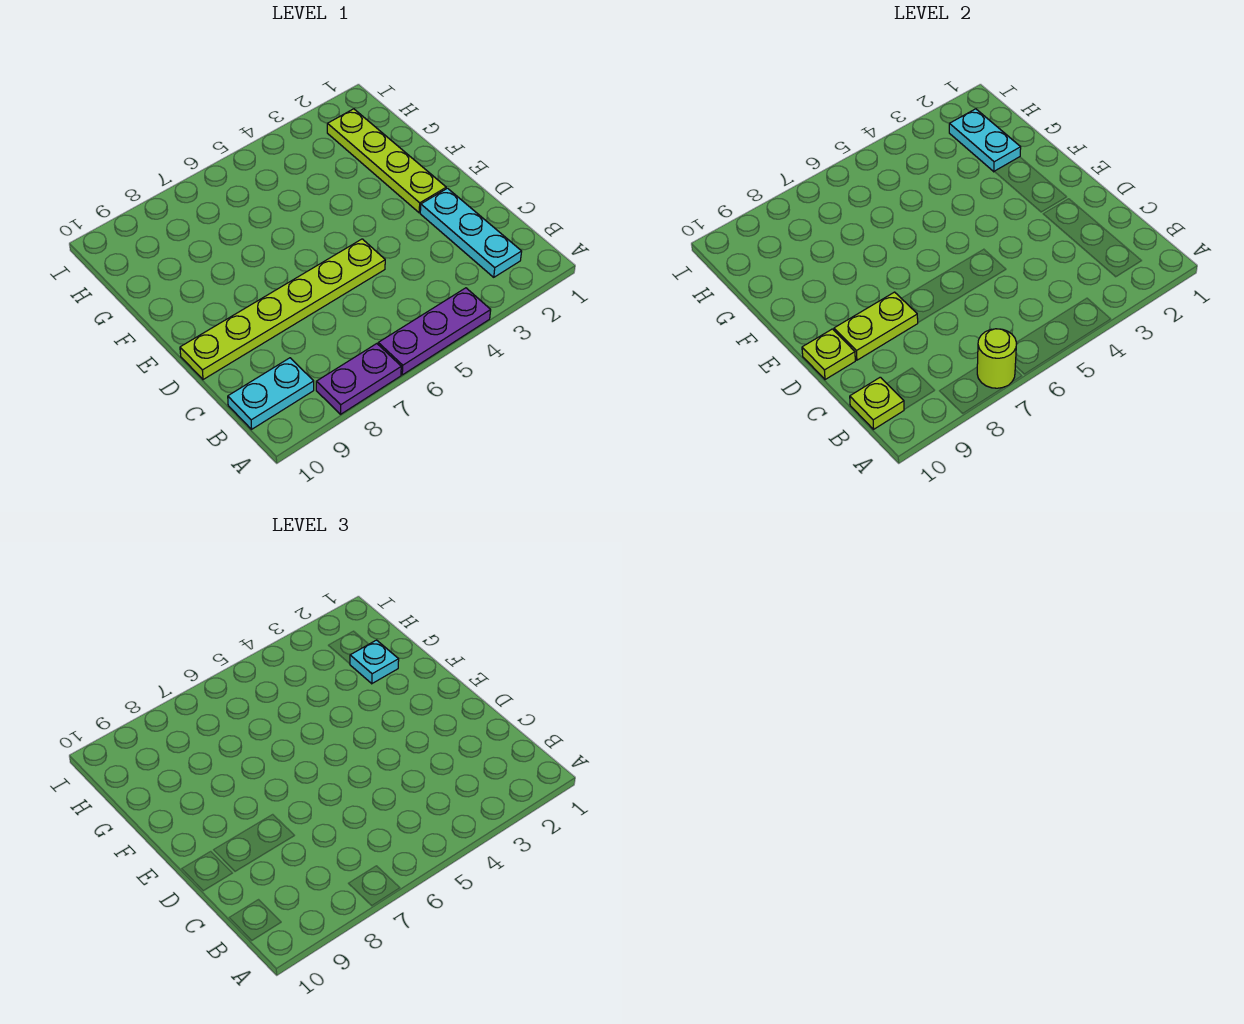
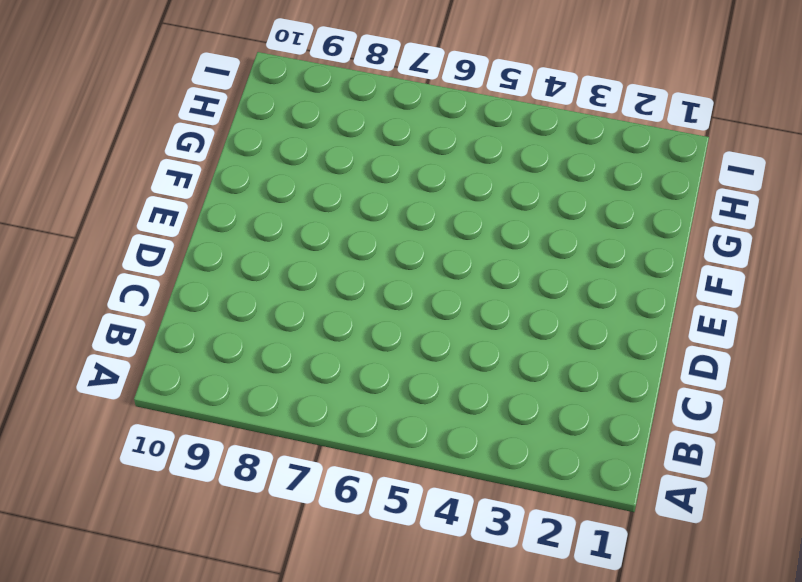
none -> purple plate A4:A6 level 1
none -> purple plate A7:A8 level 1
none -> cyan plate B2:D2 level 1

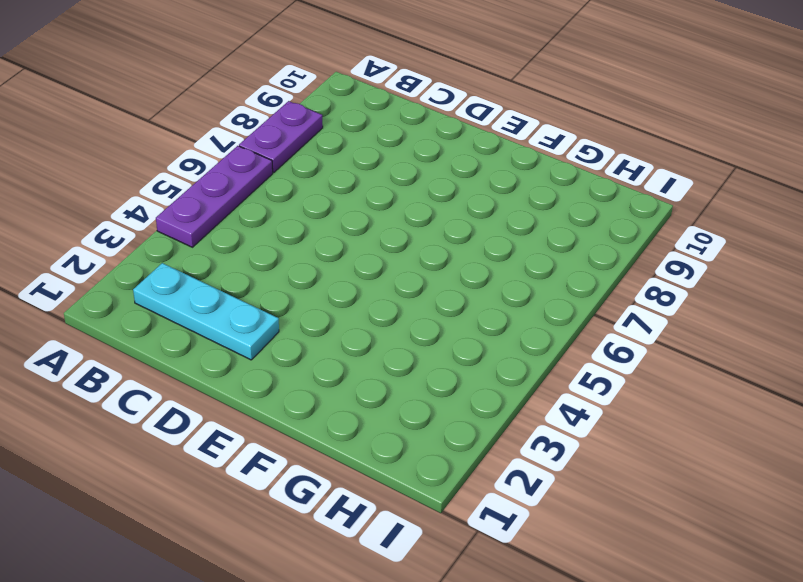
none -> cyan plate B9:B10 level 1
none -> lime plate D5:D10 level 1
none -> lime plate E2:H2 level 1

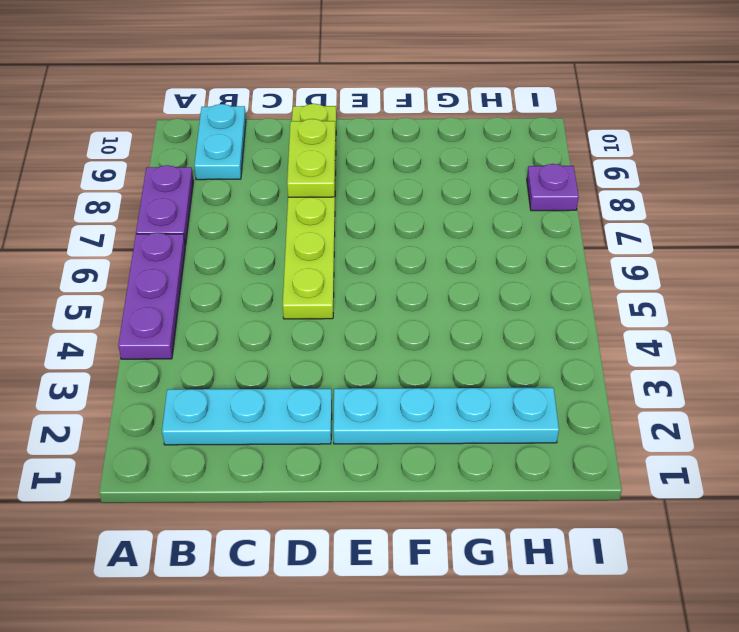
cyan plate E2:H2 level 1 -> lime plate E2:H2 level 1
purple plate I8 level 1 -> none
none -> lime round brick A7 level 2
none -> lime plate B10 level 2
none -> lime plate D10 level 2

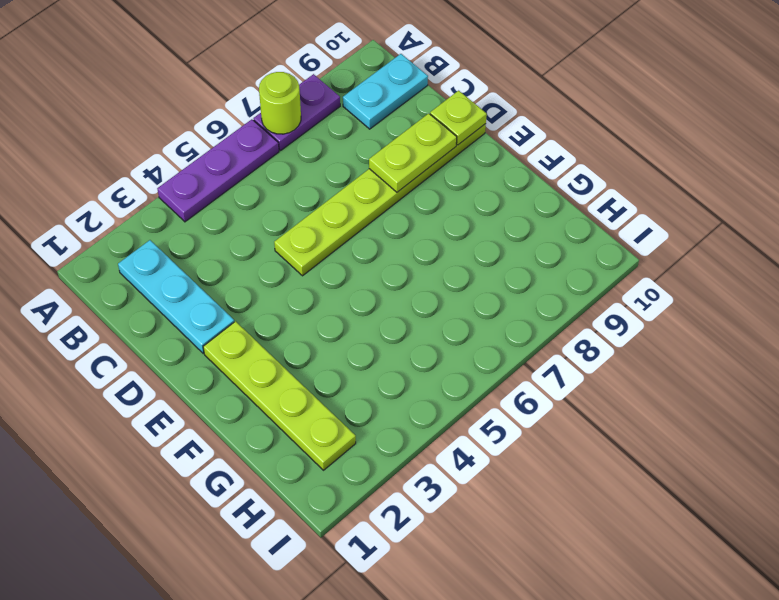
none -> lime plate B10 level 2
none -> cyan plate G2:H2 level 2
none -> cyan plate G2 level 3

